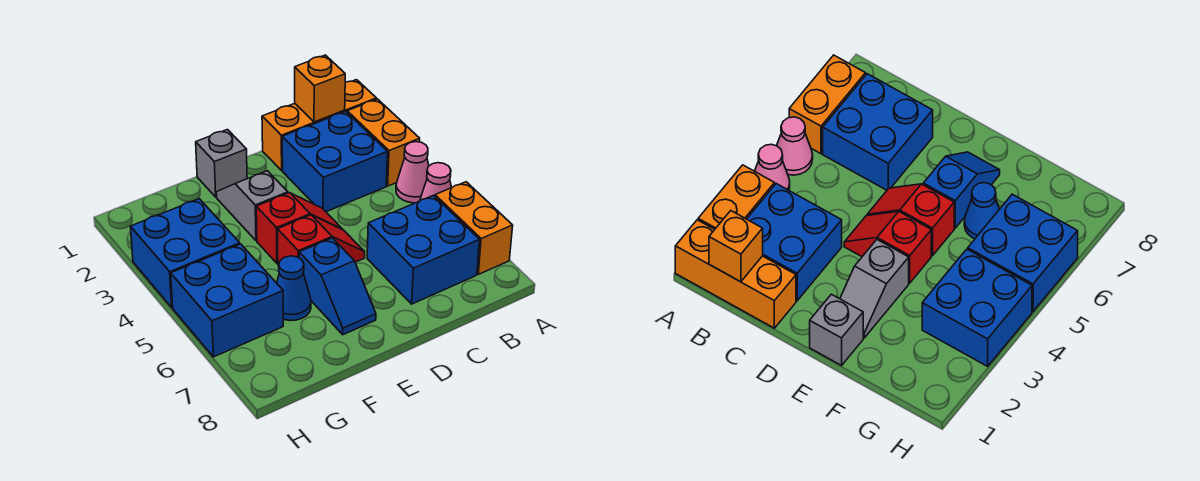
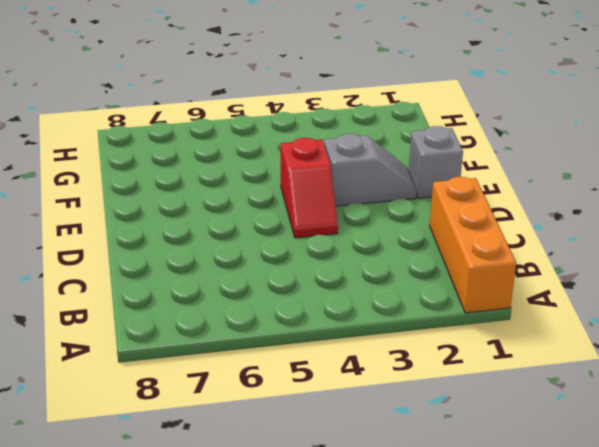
none -> orange brick A2:A3 level 1
none -> pink cone A4 level 1
none -> pink cone A5 level 1

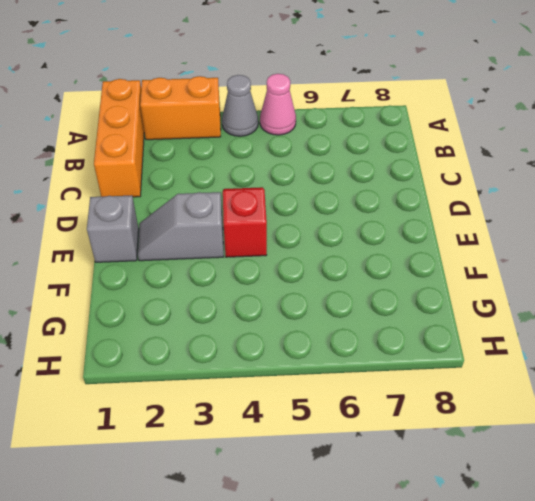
grey cone A4 level 1 -> pink cone A4 level 1
none -> orange brick A6:A7 level 1
none -> blue brick B2:C3 level 1
none -> blue brick B6:C7 level 1

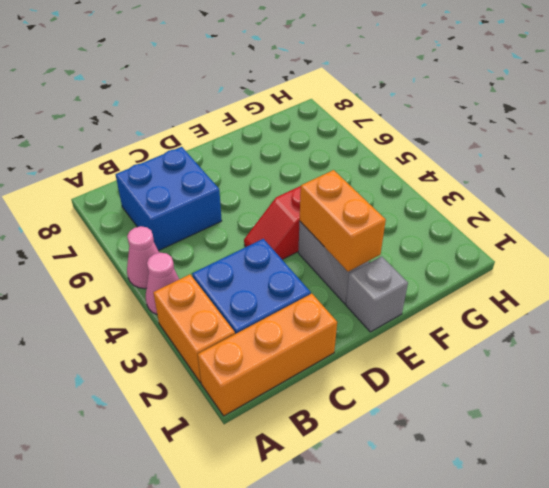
orange brick E2:E3 level 2 -> orange brick A6:A7 level 1
none -> red slope D5:E5 level 1 top E
none -> blue slope E6:E7 level 1 top 6
none -> blue cone F6 level 1

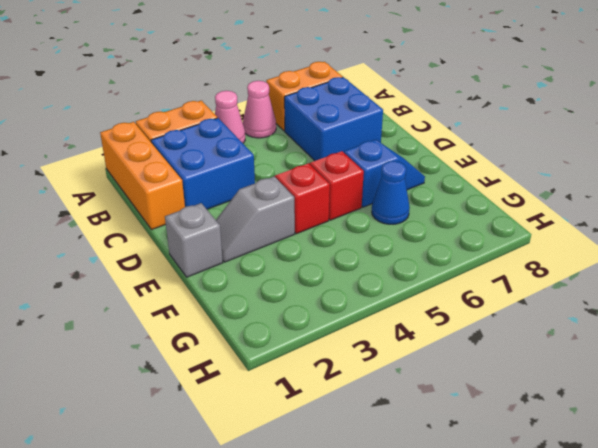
none -> blue brick G3:H4 level 1
none -> blue brick G5:H6 level 1
none -> orange brick B1 level 2

